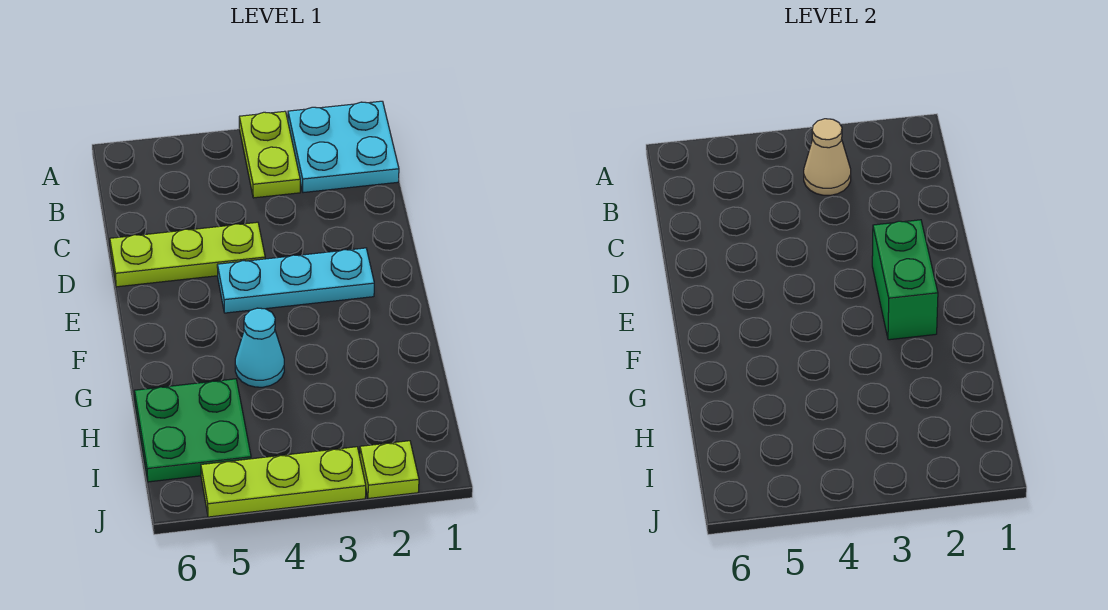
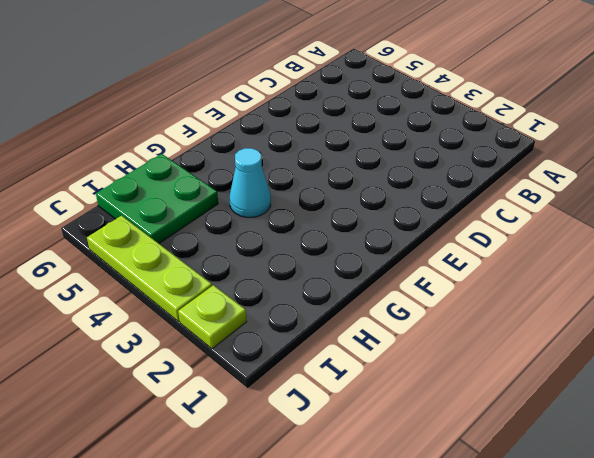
none -> cyan plate A1:B2 level 1
none -> lime plate A3:B3 level 1

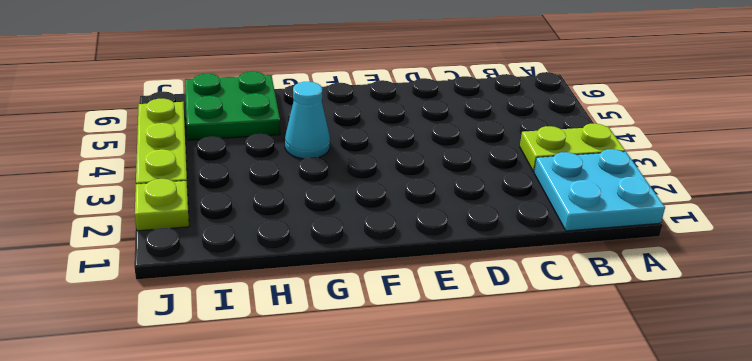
none -> lime plate D4:D6 level 1
none -> cyan plate E2:E4 level 1

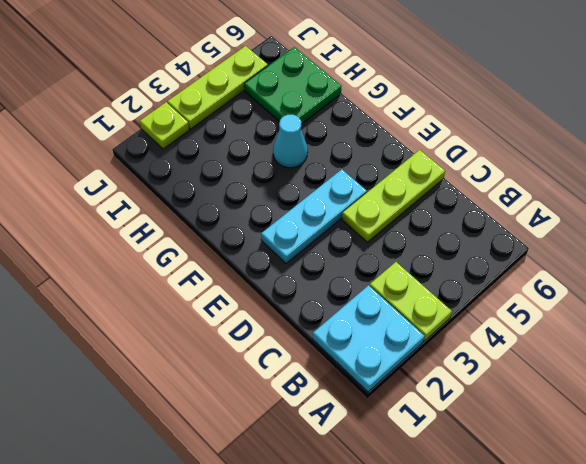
none -> tan cone B3 level 2
none -> green brick E2:F2 level 2

